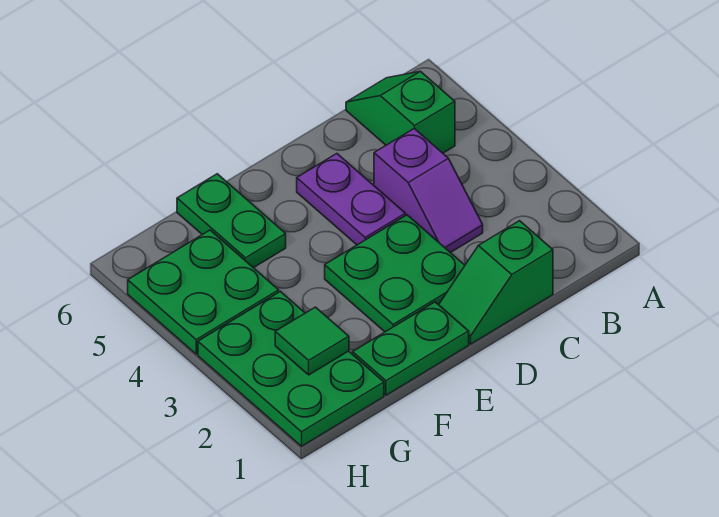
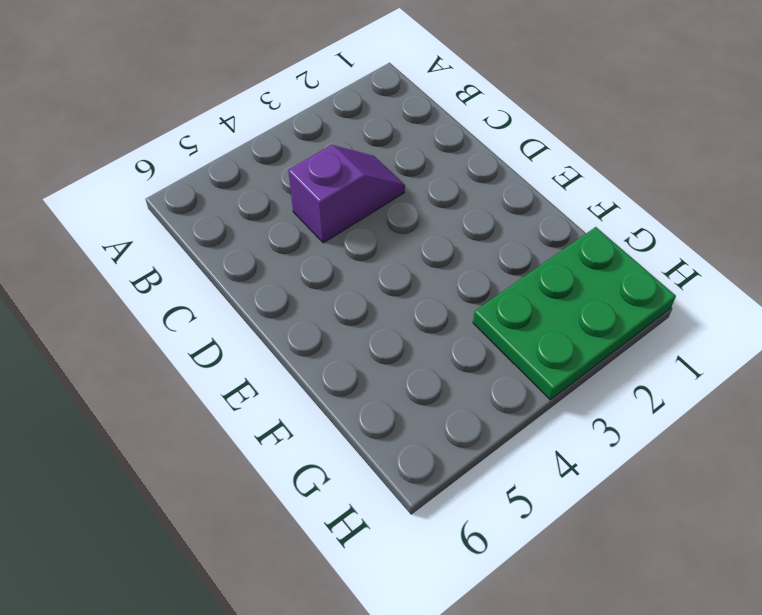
none -> green slope B5:B6 level 1 top 5
none -> green slope C1:D1 level 1 top C

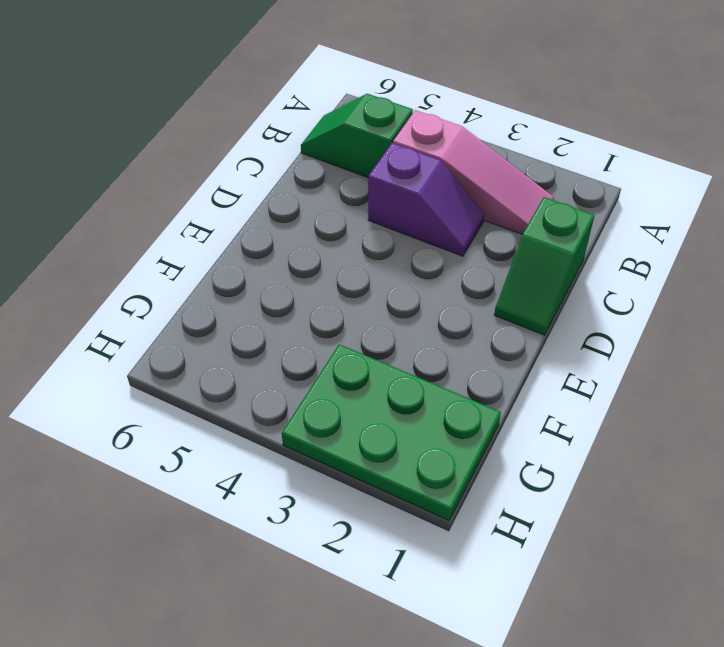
pink slope B2:B4 level 1 top 4 -> none
none -> green plate D2:E3 level 1
none -> purple plate D4:D5 level 1

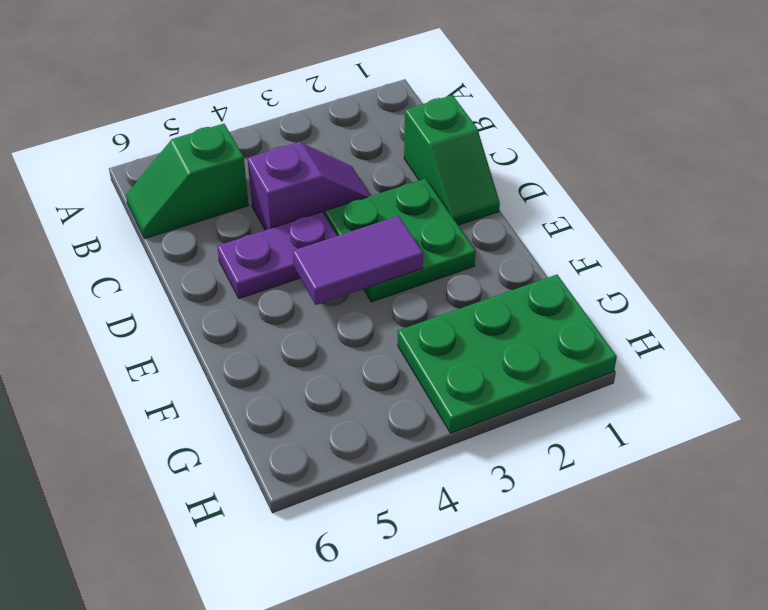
purple tile E3:E4 level 2 -> none
none -> green plate E1:F1 level 1
none -> green plate F5:F6 level 1

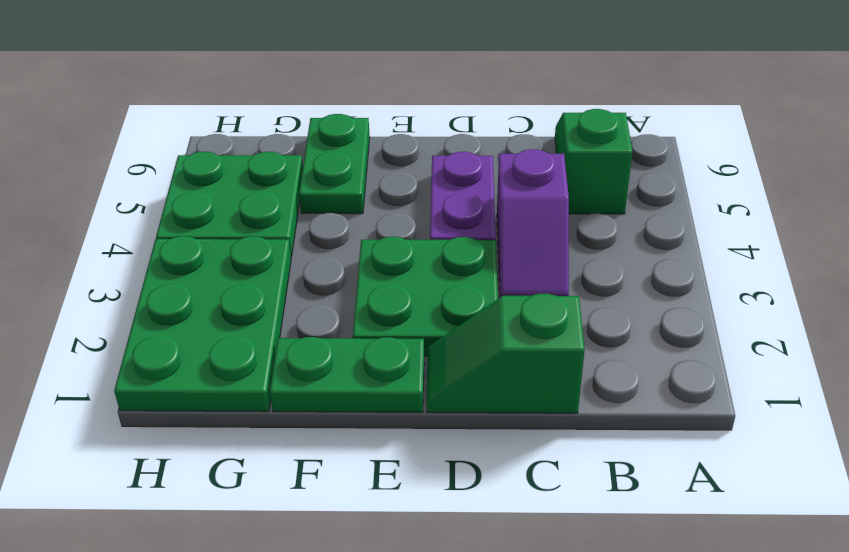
none -> green tile G2 level 2

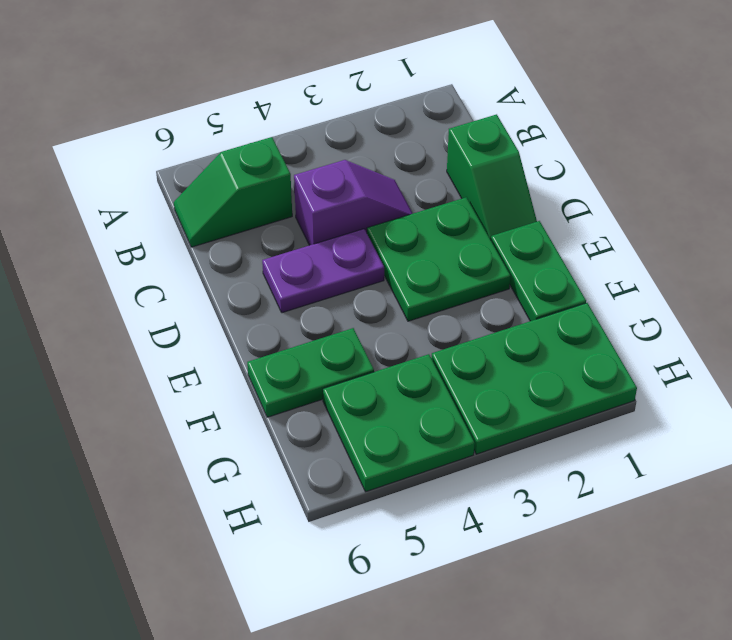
none -> green tile G2 level 2

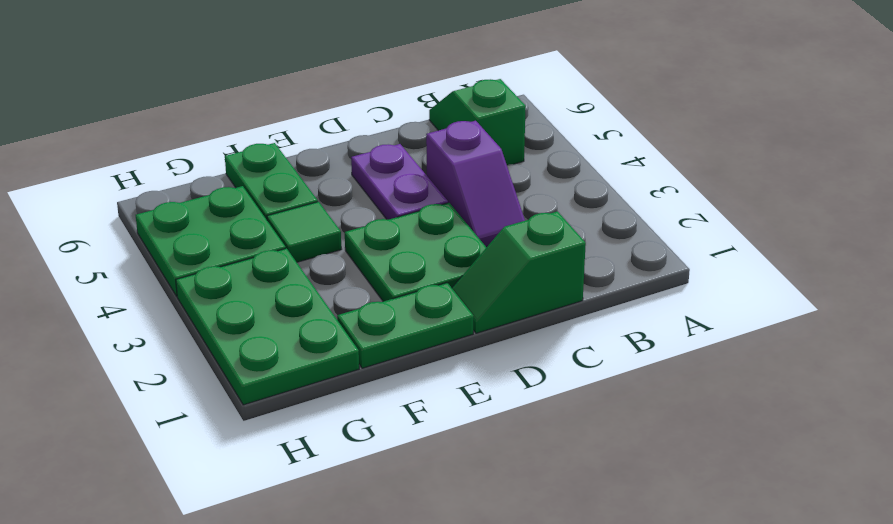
green tile F4 level 1 -> green tile G2 level 2

